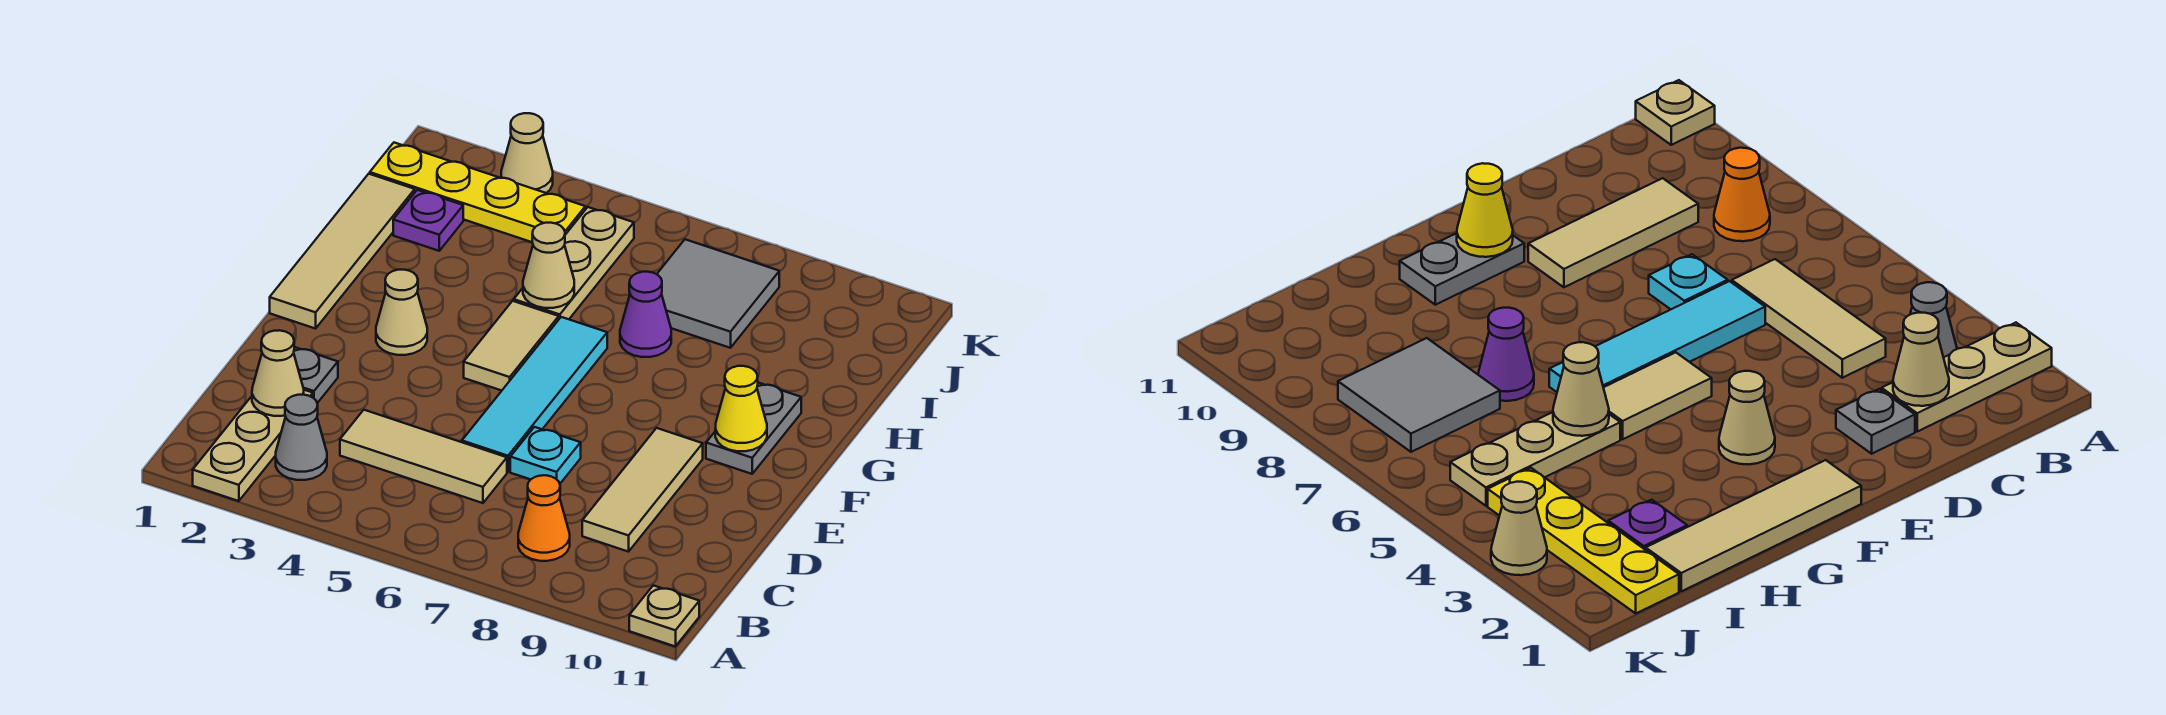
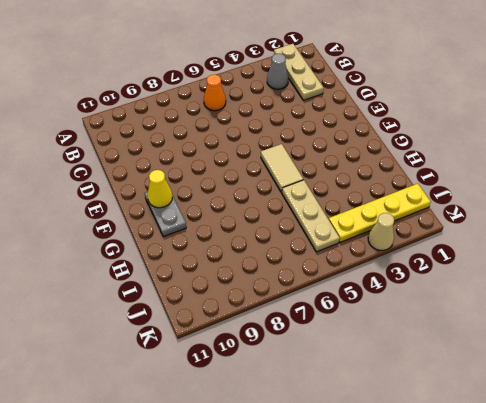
orange cone B6 level 1 -> orange cone B8 level 1
none -> tan plate A11 level 1
none -> tan tile C4:C6 level 1
none -> tan tile C9:E9 level 1

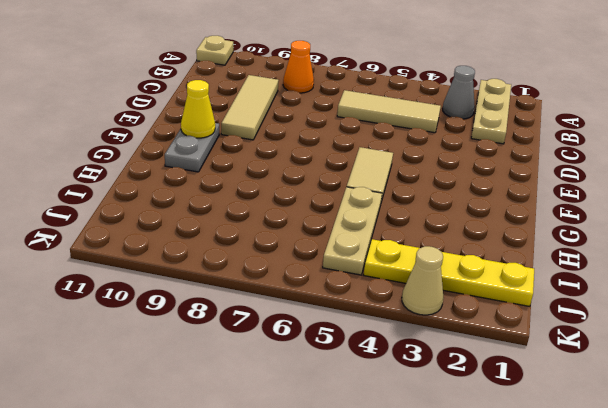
none -> grey plate D2 level 1
none -> cyan tile D6:G6 level 1
none -> cyan plate D7 level 1

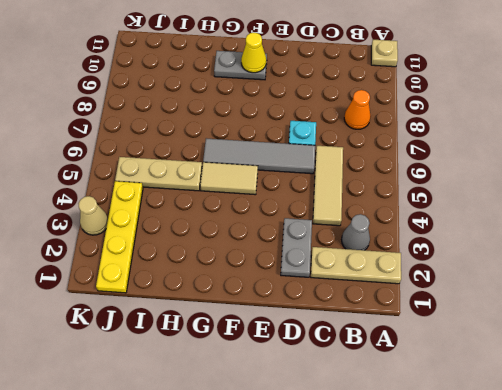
grey plate D2:D3 level 1 -> grey plate D2 level 1
grey tile D6:G6 level 1 -> cyan tile D6:G6 level 1
none -> tan tile C9:E9 level 1
none -> tan tile F1:I1 level 1
none -> tan cone F3 level 1

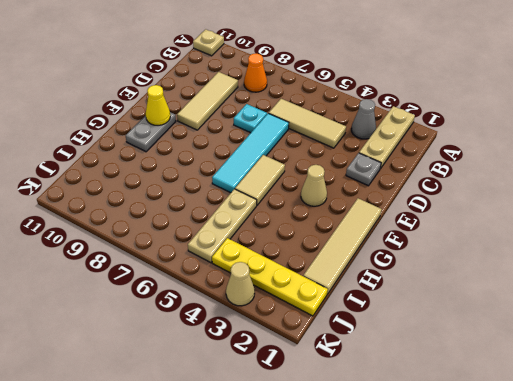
none -> purple cone H7 level 1
none -> purple plate I2 level 1
none -> grey tile I7:J8 level 1

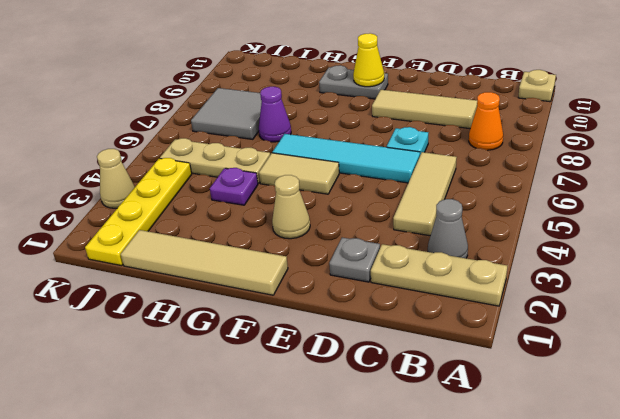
purple plate H4 level 1 -> purple plate I2 level 1
none -> tan cone C2 level 2
none -> tan cone H5 level 2

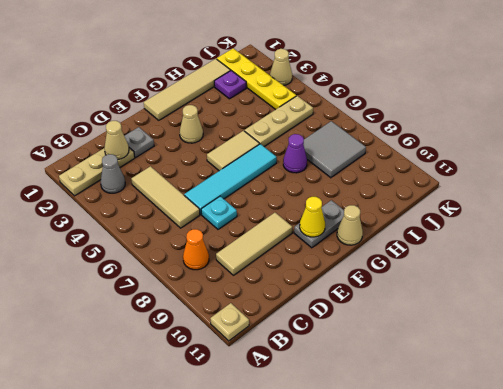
tan cone G11 level 1 -> tan cone H5 level 2

